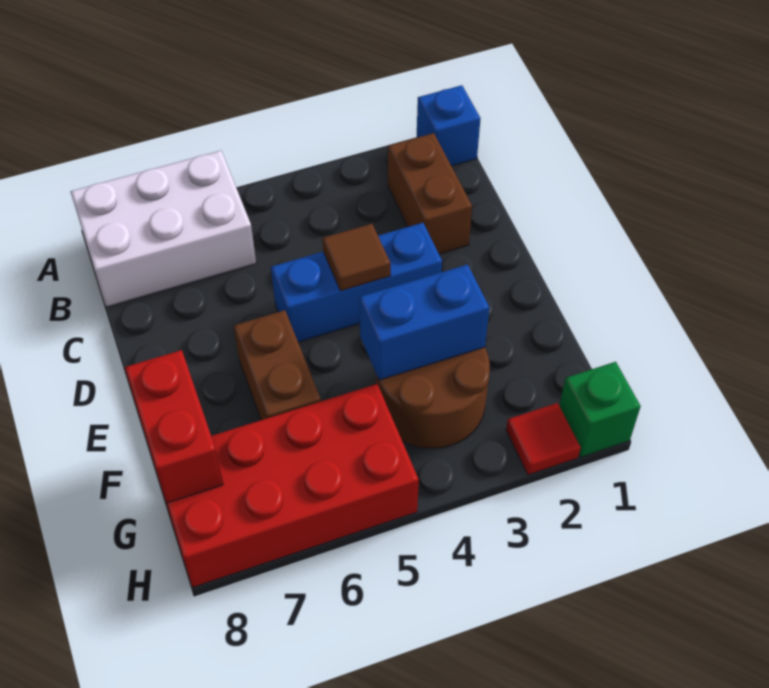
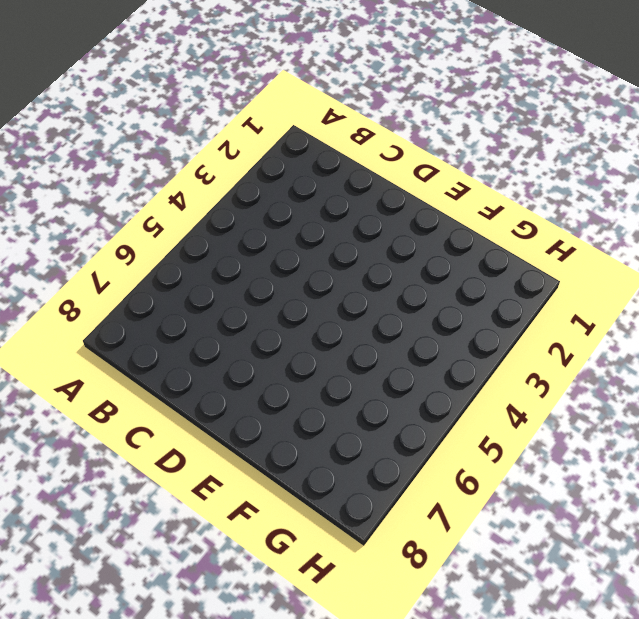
none -> blue brick A1 level 1
none -> white brick A6:B8 level 1
none -> brown brick B2:C2 level 1

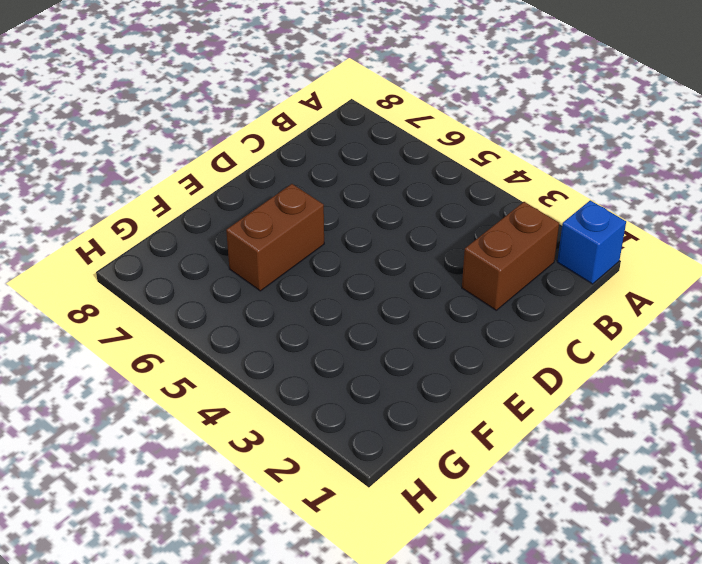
none -> white brick A6:B8 level 1
none -> blue brick D3:D5 level 1
none -> brown round brick F3:G4 level 1

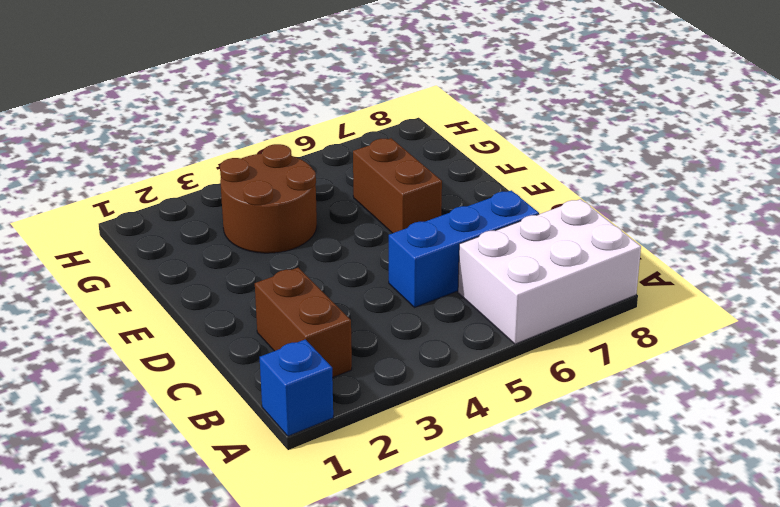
blue brick C5:C7 level 1 -> blue brick D3:D5 level 1
none -> red brick G5:H8 level 1
none -> green brick H1 level 1
none -> red tile H2 level 1

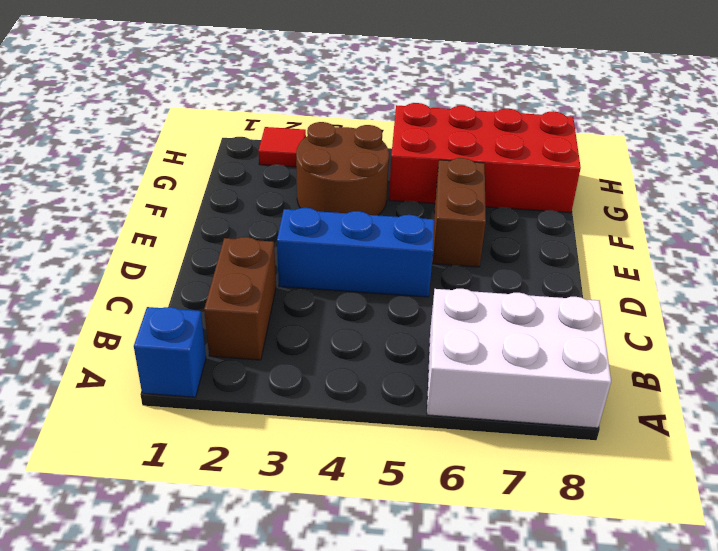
none -> green brick H1 level 1
none -> brown tile D4 level 2
none -> blue brick F3:F4 level 2

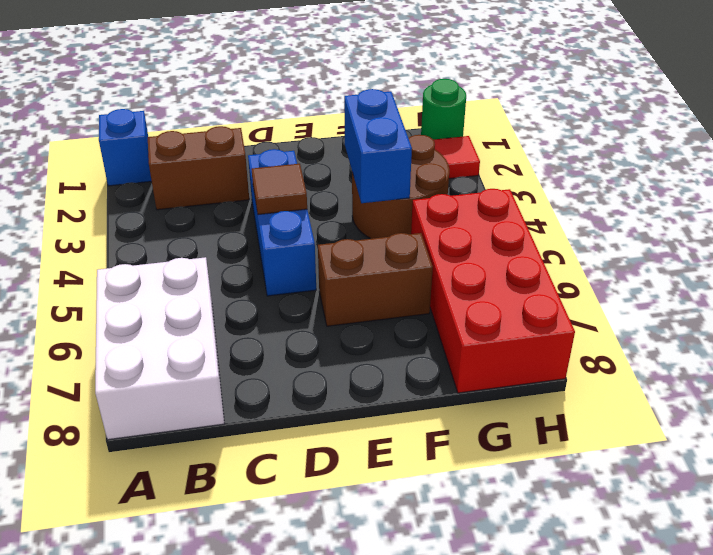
green round brick H1 level 1 -> green brick H1 level 1
none -> red brick F8:G8 level 2

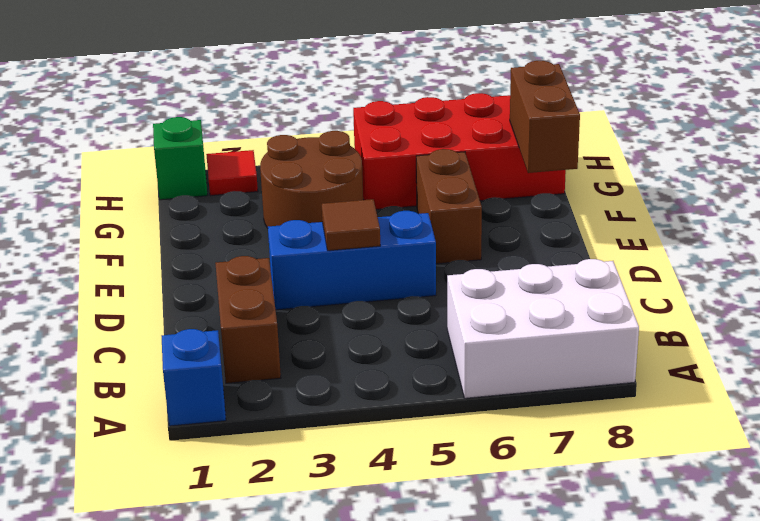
brown brick F8:G8 level 2 -> red brick F8:G8 level 2
none -> blue brick F3:F4 level 2

